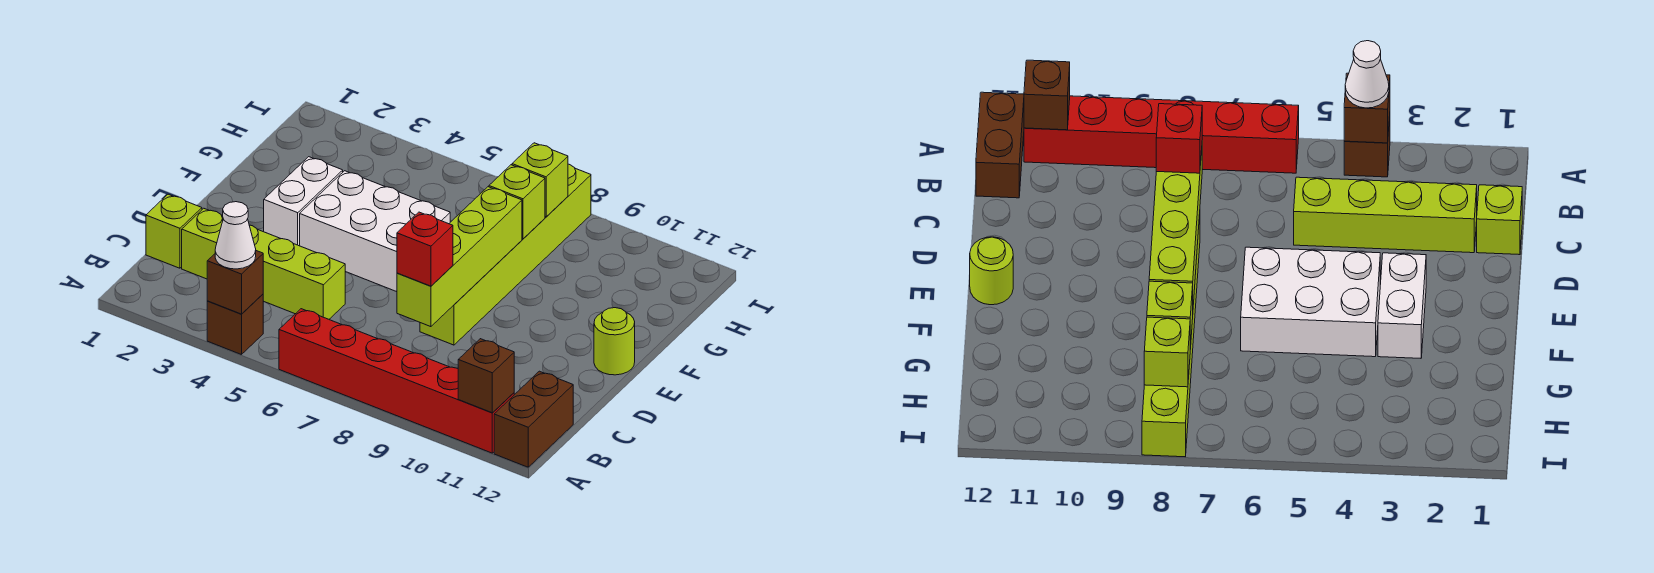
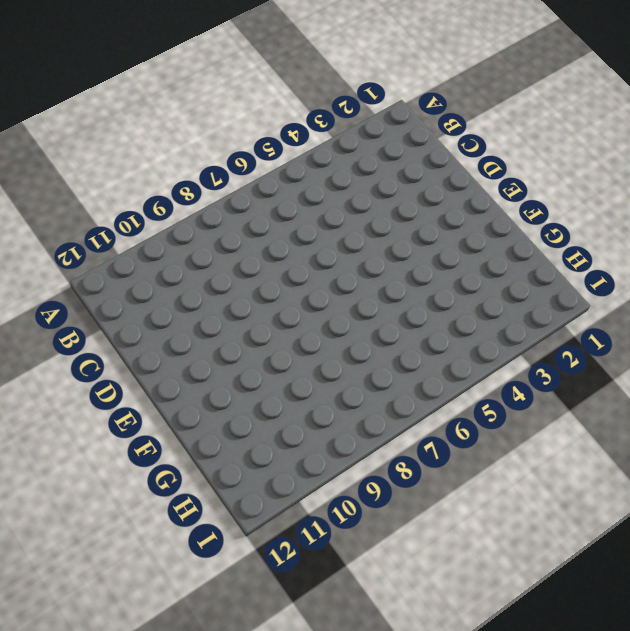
none -> brown brick A4 level 1
none -> red brick A6:A11 level 1
none -> brown brick A12:B12 level 1

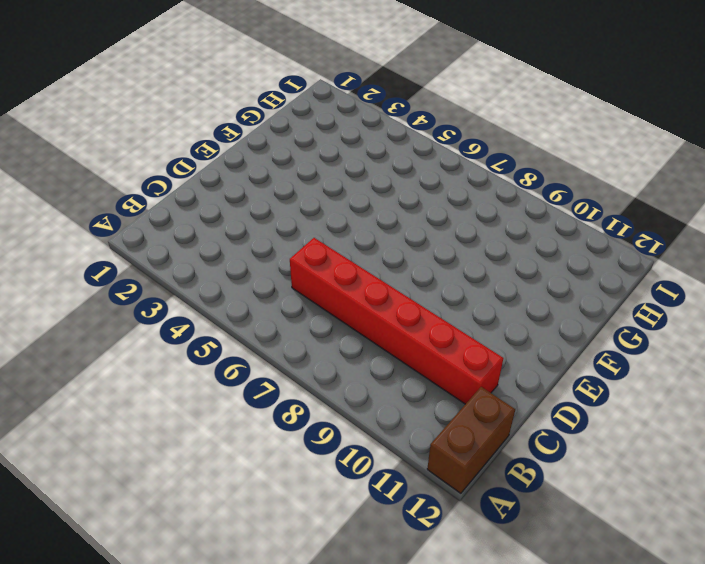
red brick C6:C11 level 1 -> red brick A6:A11 level 1
none -> brown brick A4 level 1
none -> lime brick C1 level 1
none -> lime brick C2:C5 level 1

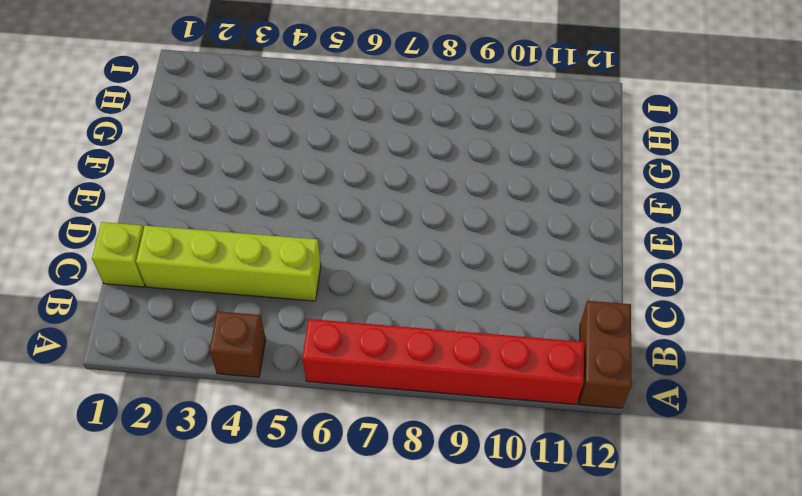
none -> lime brick D8:I8 level 1
none -> white brick E3:F3 level 1
none -> white brick E4:F6 level 1

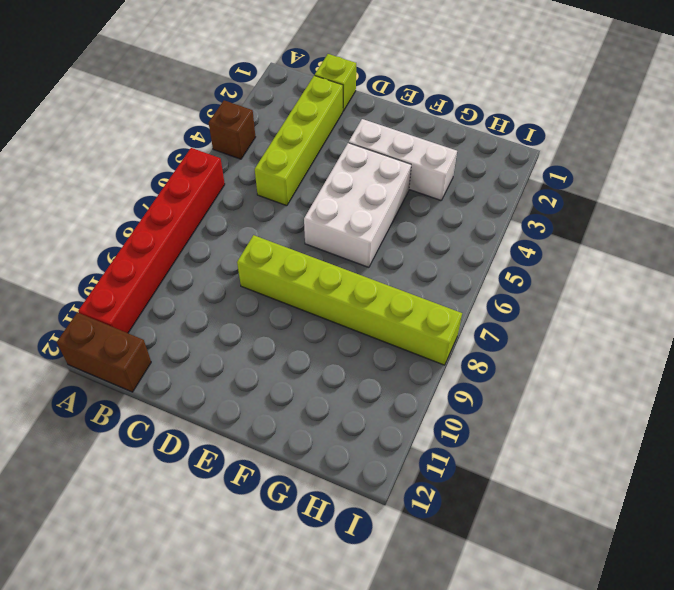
white brick E3:G3 level 1 -> white brick E3:F3 level 1
none -> lime round brick E12 level 1
none -> brown brick A4 level 2
none -> brown brick A11 level 2

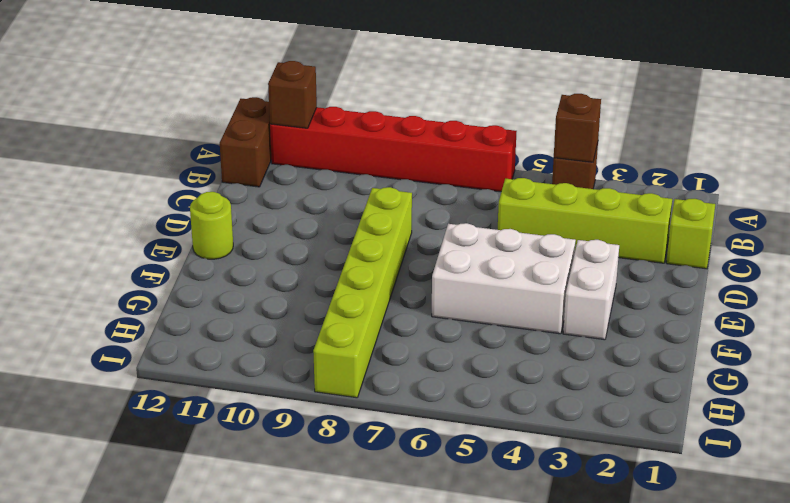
none -> lime brick C8:F8 level 2
none -> lime brick G8 level 2
none -> lime brick H8 level 2

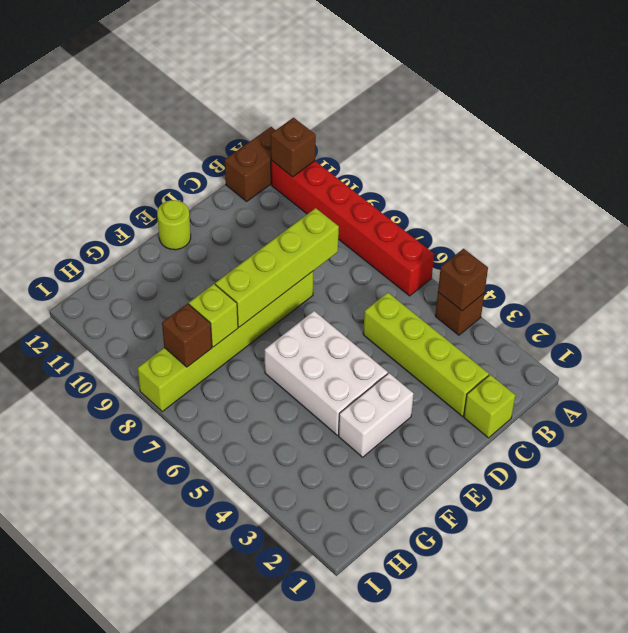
brown brick H8 level 2 -> lime brick H8 level 2
none -> white cone A4 level 3
none -> red brick C8 level 3

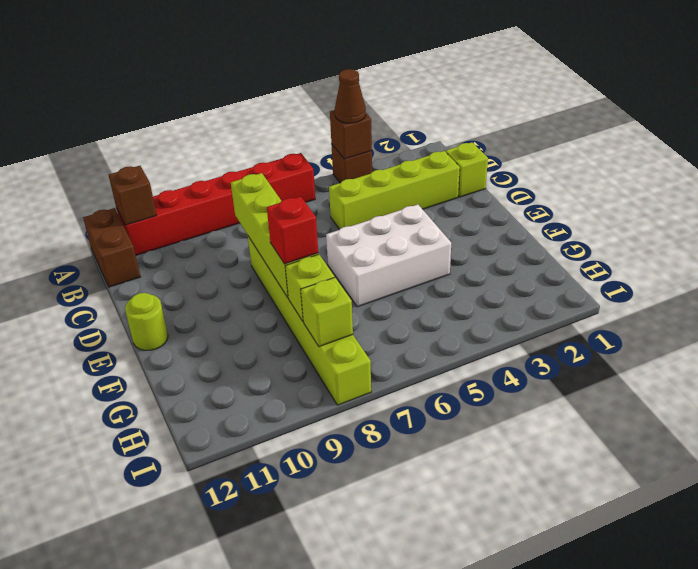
brown cone A4 level 3 -> white cone A4 level 3
red brick F8 level 3 -> red brick C8 level 3
none -> white brick E3:F3 level 1

